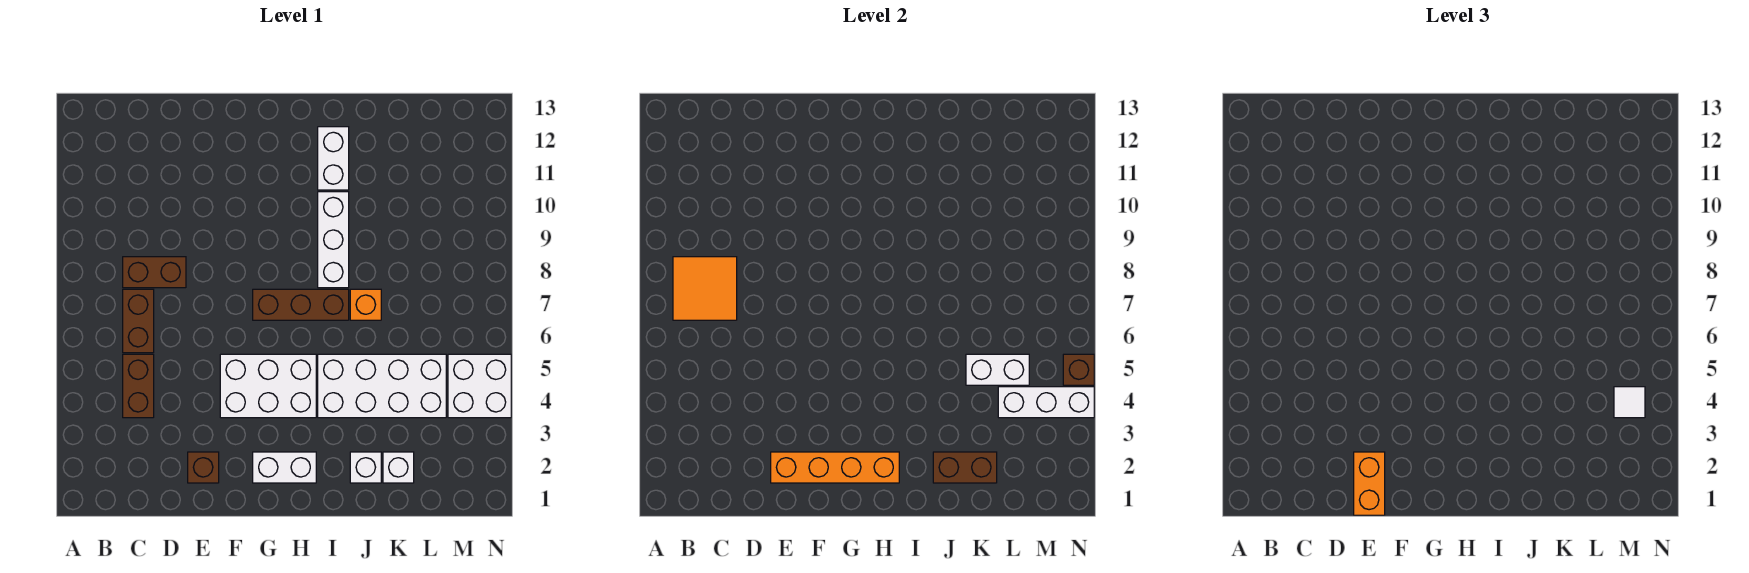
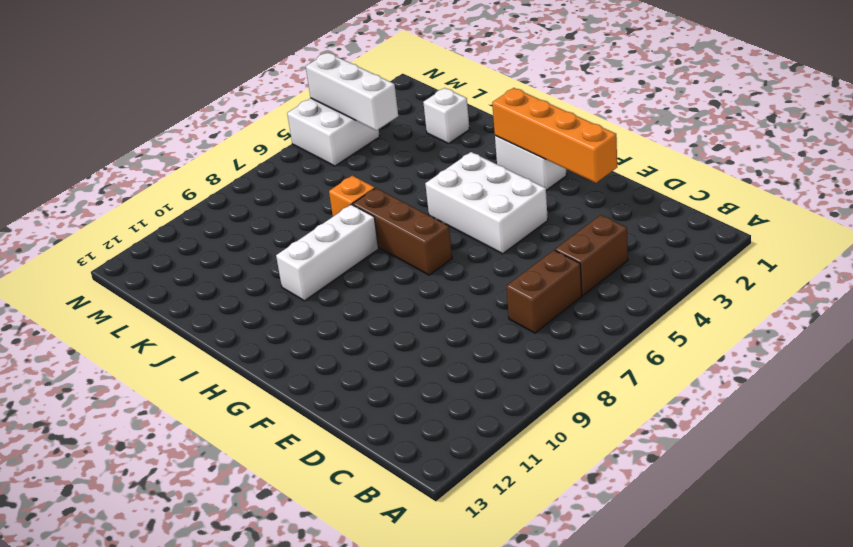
none -> brown brick C8:D8 level 1
none -> brown brick E2 level 1
none -> white brick I4:L5 level 1

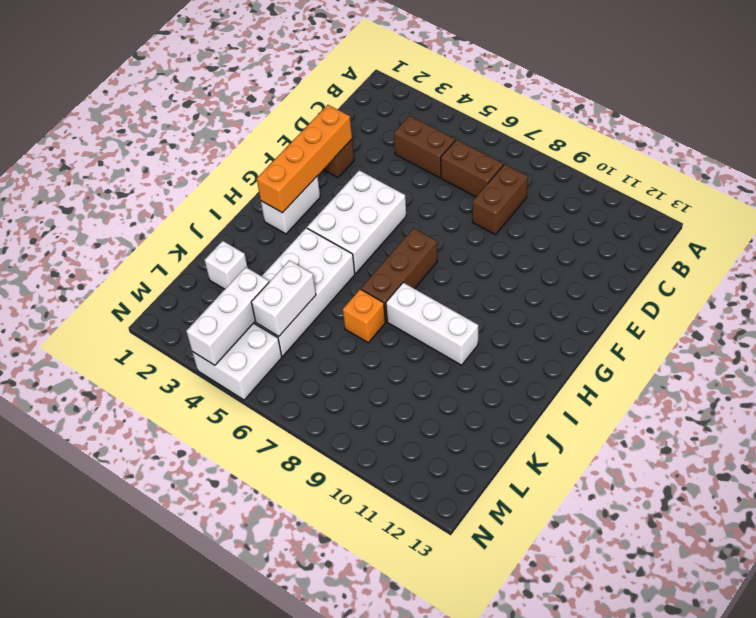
none -> white brick I11:I12 level 1
none -> white brick J2 level 1
none -> orange tile B7:C8 level 2

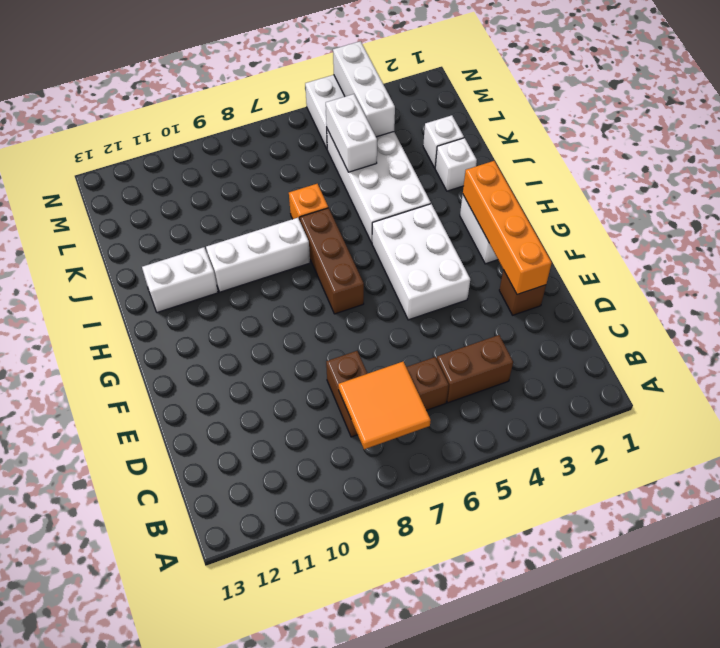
none -> brown brick J2:K2 level 2
none -> brown brick N5 level 2
none -> orange brick E1:E2 level 3

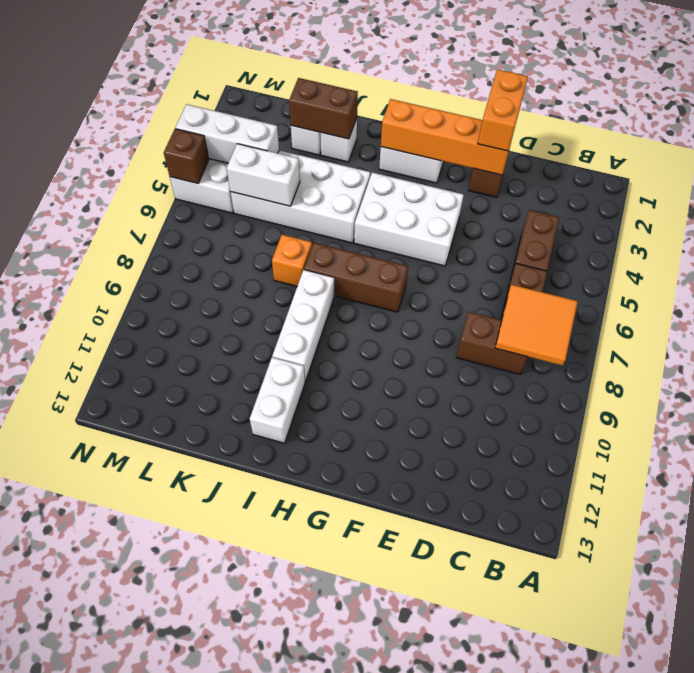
none -> white tile M4 level 3

